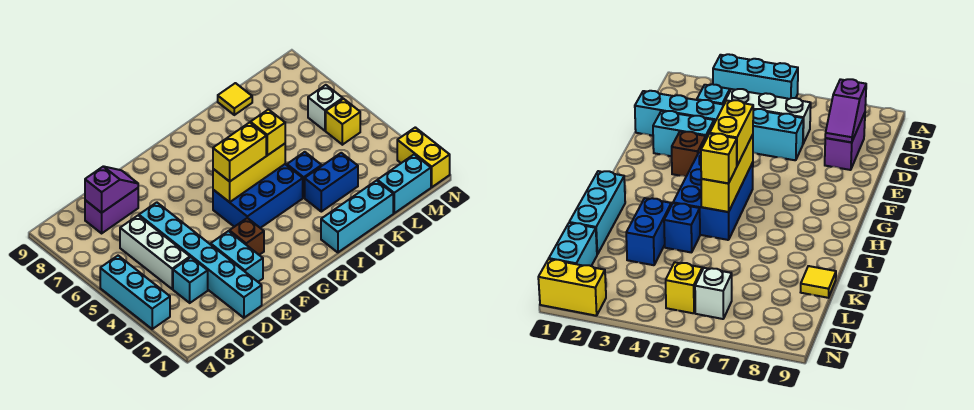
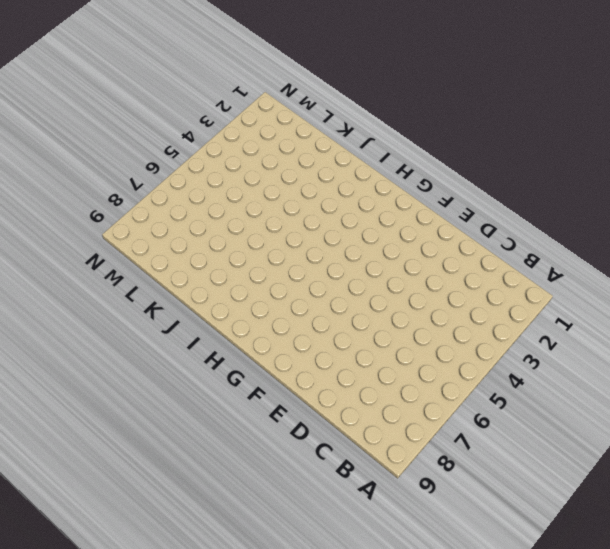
none -> cyan brick A3:A5 level 1
none -> cyan brick C3 level 1
none -> white brick C4:C6 level 1

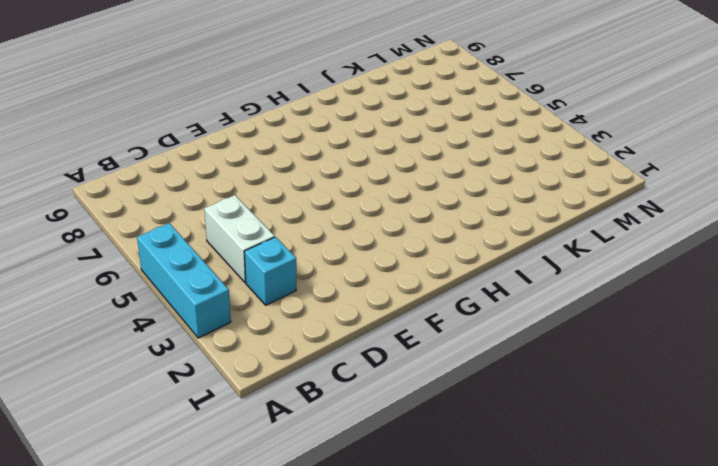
white brick C4:C5 level 1 -> white brick C4:C6 level 1
none -> purple brick C8:D8 level 1
none -> cyan brick D1:D6 level 1
none -> cyan brick E2:E3 level 1

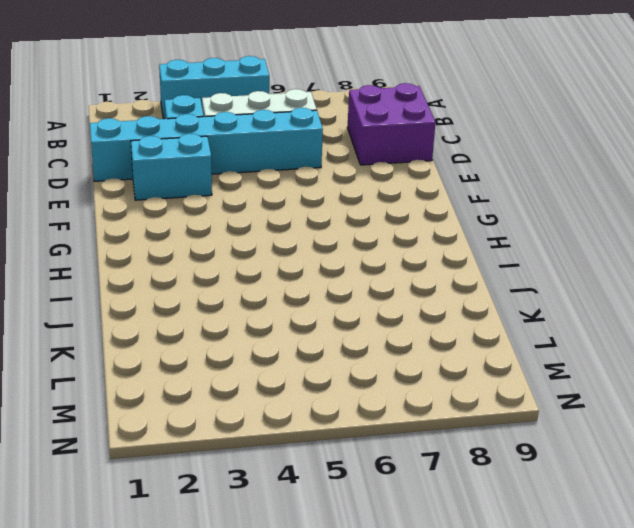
purple brick C8:D9 level 1 -> purple brick C8:D8 level 1
none -> brown brick F3 level 1
none -> blue brick G4:I5 level 1
none -> cyan brick I1:K1 level 1

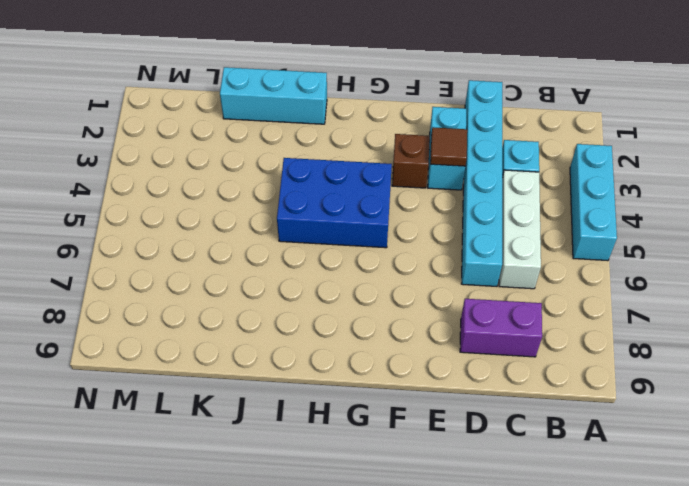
brown tile E3 level 2 -> none
none -> blue brick J3:K3 level 1
none -> blue brick J4 level 1
none -> yellow tile K9 level 1

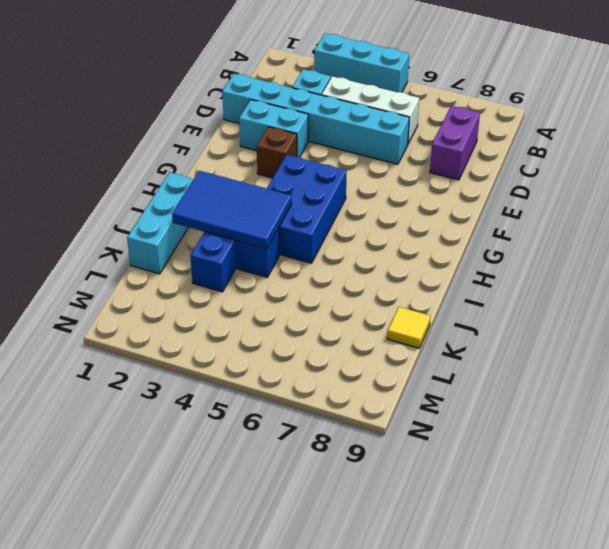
blue tile I2:J4 level 2 -> none
none -> cyan brick L1:M1 level 1
none -> yellow brick M5 level 1
none -> white brick M6 level 1

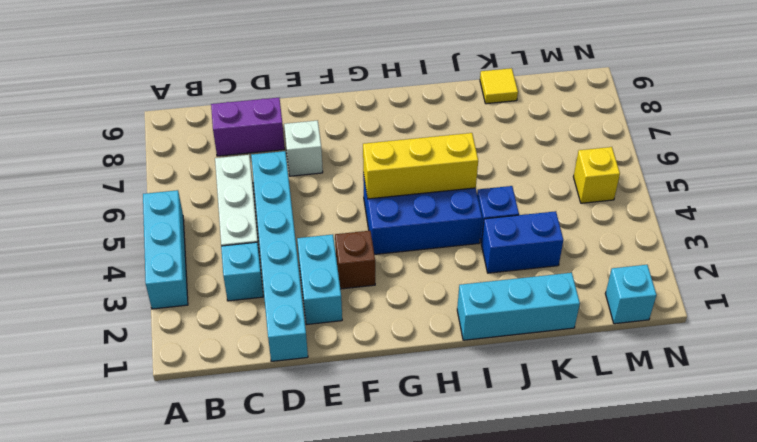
white brick E7 level 1 -> white brick M6 level 1
cyan brick M1 level 1 -> cyan brick L1:M1 level 1
none -> yellow brick N1:N2 level 1
none -> purple slope C8:D8 level 2 top C
none -> yellow brick G5:H5 level 3

